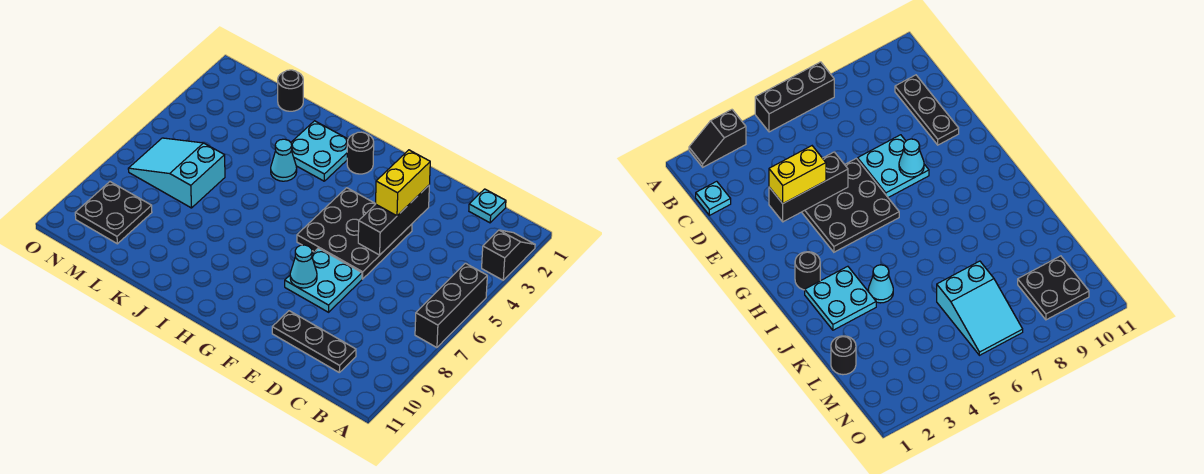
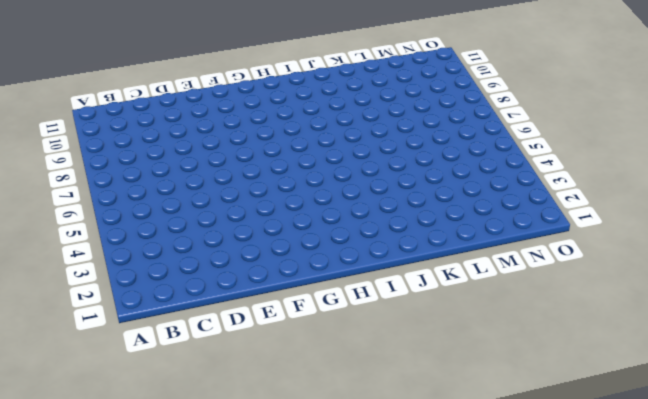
none -> black slope A2:A3 level 1 top 3
none -> black brick A5:A7 level 1
none -> cyan plate C1 level 1

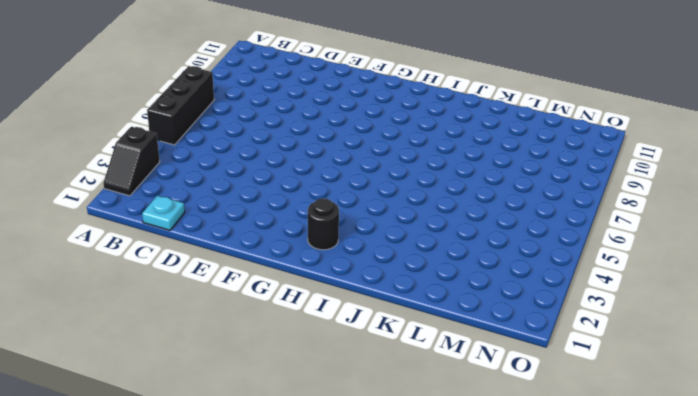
none -> black plate C10:E10 level 1
none -> black plate E4:G6 level 1
none -> cyan plate E7:F8 level 1

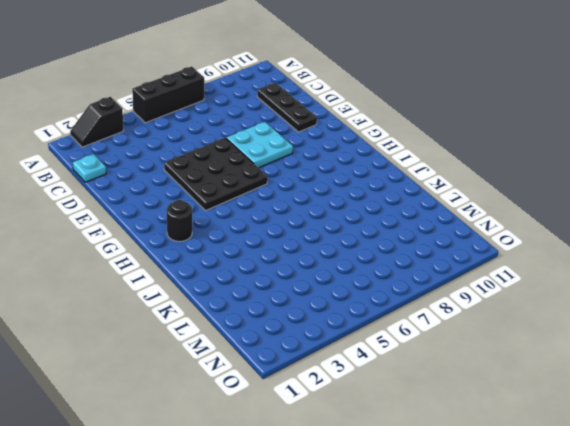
none -> cyan plate I2:J3 level 1
none -> cyan cone J4 level 1
none -> black round brick L1 level 1

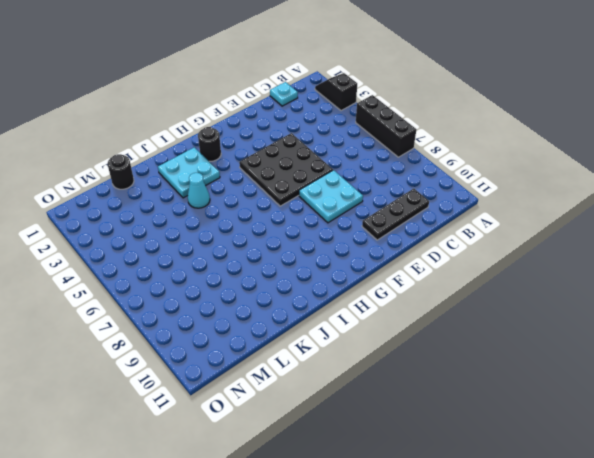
none -> cyan slope L6:N7 level 1 top L
none -> black plate M9:N10 level 1
none -> black brick E3:E5 level 2

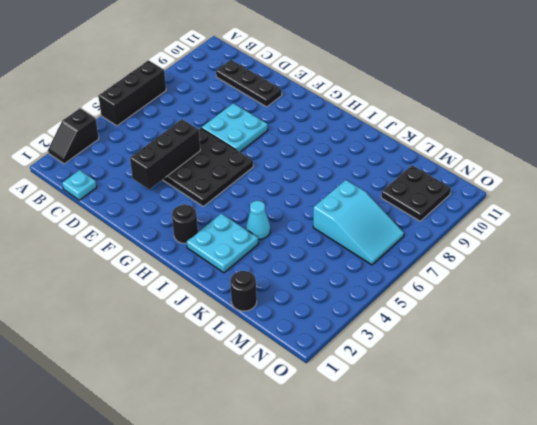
none -> cyan cone F8 level 2
none -> yellow brick E3:E4 level 3

